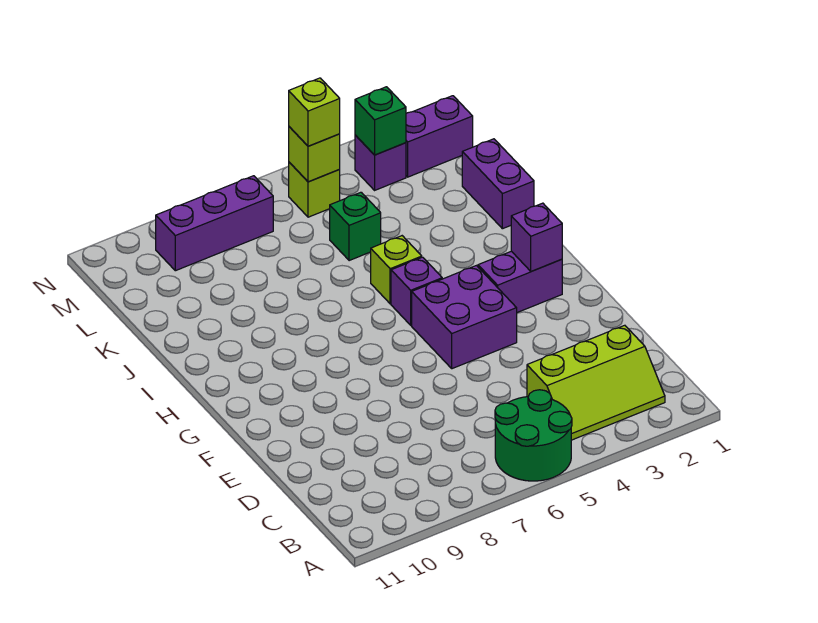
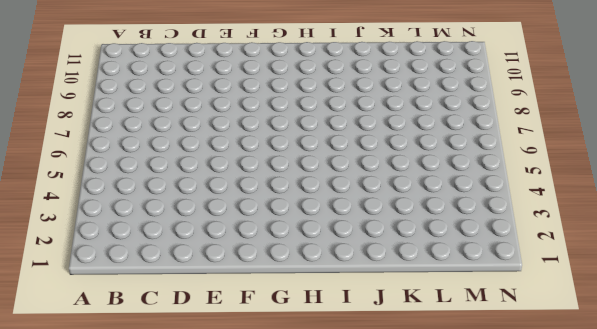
none -> green round brick A5:B6 level 1
none -> lime slope B2:C4 level 1 top C
none -> purple brick F4:G5 level 1

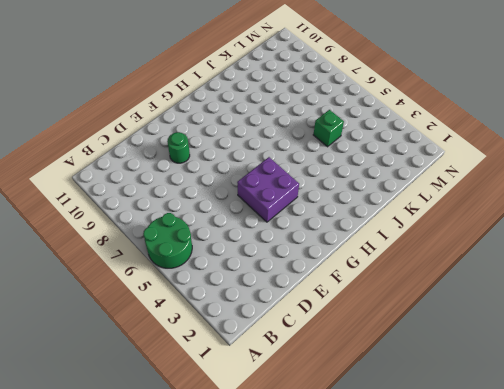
green round brick E9 level 1 -> none
none -> lime slope B2:C4 level 1 top C
none -> purple brick G2:G3 level 1
none -> purple brick H5 level 1

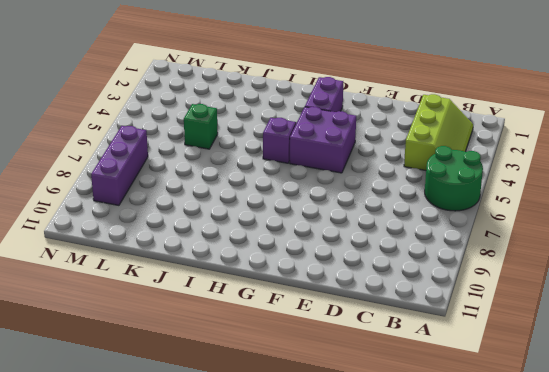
none -> lime brick I5 level 1
none -> purple brick J1:K1 level 1
none -> purple brick M1:M2 level 1

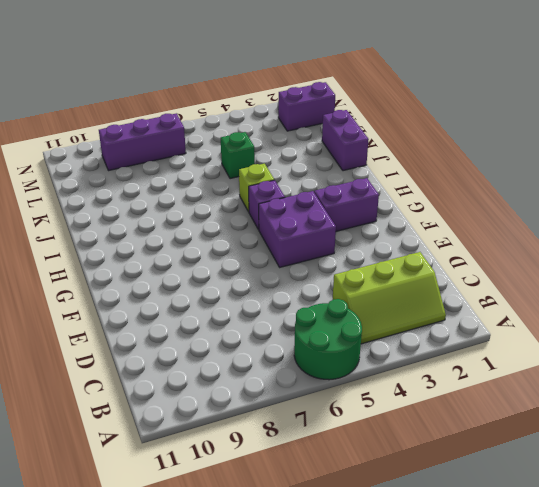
none -> purple brick M3 level 1
none -> lime brick M5 level 1
none -> purple brick G2 level 2

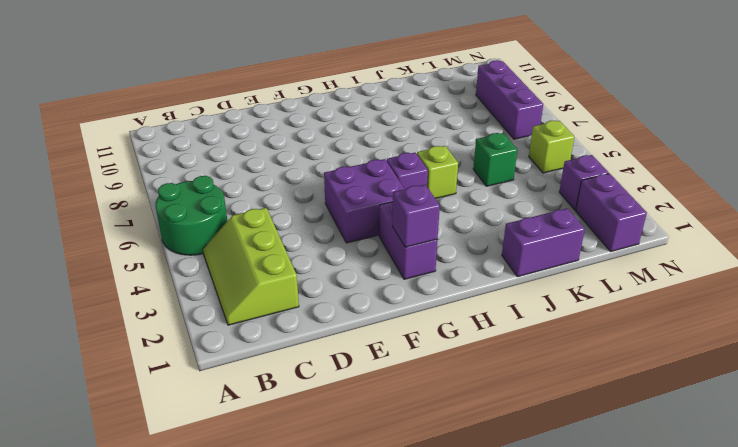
none -> green brick M3 level 2
none -> lime brick M5 level 2
none -> lime brick M5 level 3

